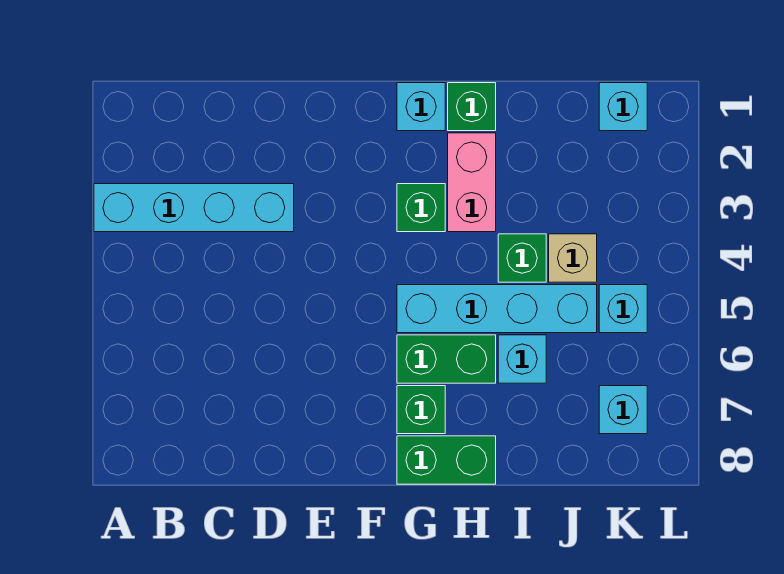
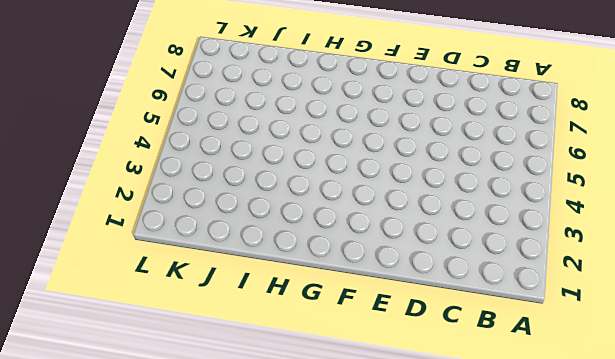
none -> cyan brick A3:D3 level 1
none -> cyan brick G1 level 1
none -> green brick G3 level 1

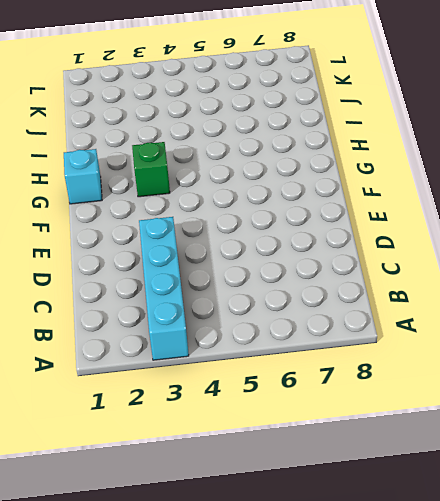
none -> cyan brick G5:J5 level 1
none -> green brick G6:H6 level 1
none -> green brick G7 level 1

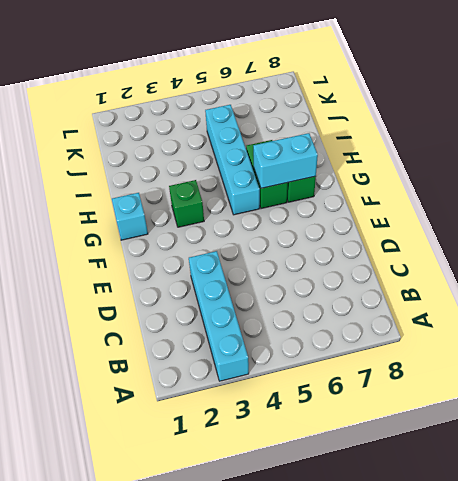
cyan brick G6:G7 level 2 -> none
none -> green brick G8:H8 level 1
none -> green brick H1 level 1
none -> pink brick H2:H3 level 1

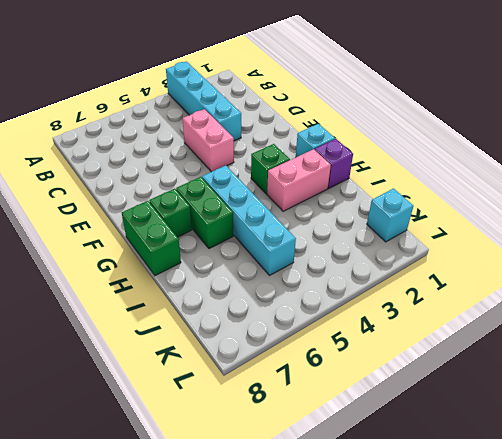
pink brick D4:E4 level 1 -> none
purple brick H1 level 1 -> green brick H1 level 1
none -> green brick I4 level 1
none -> cyan brick I6 level 1
none -> tan brick J4 level 1

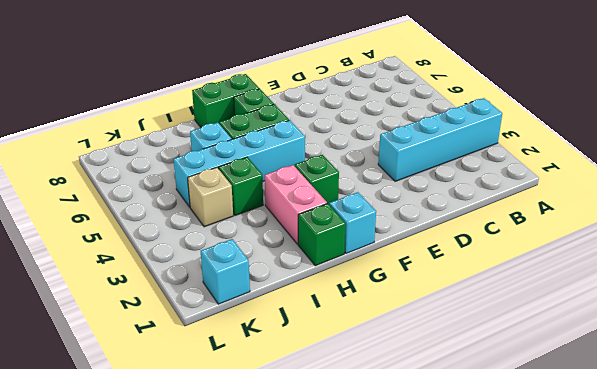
none -> cyan brick K5 level 1
none -> cyan brick K7 level 1

